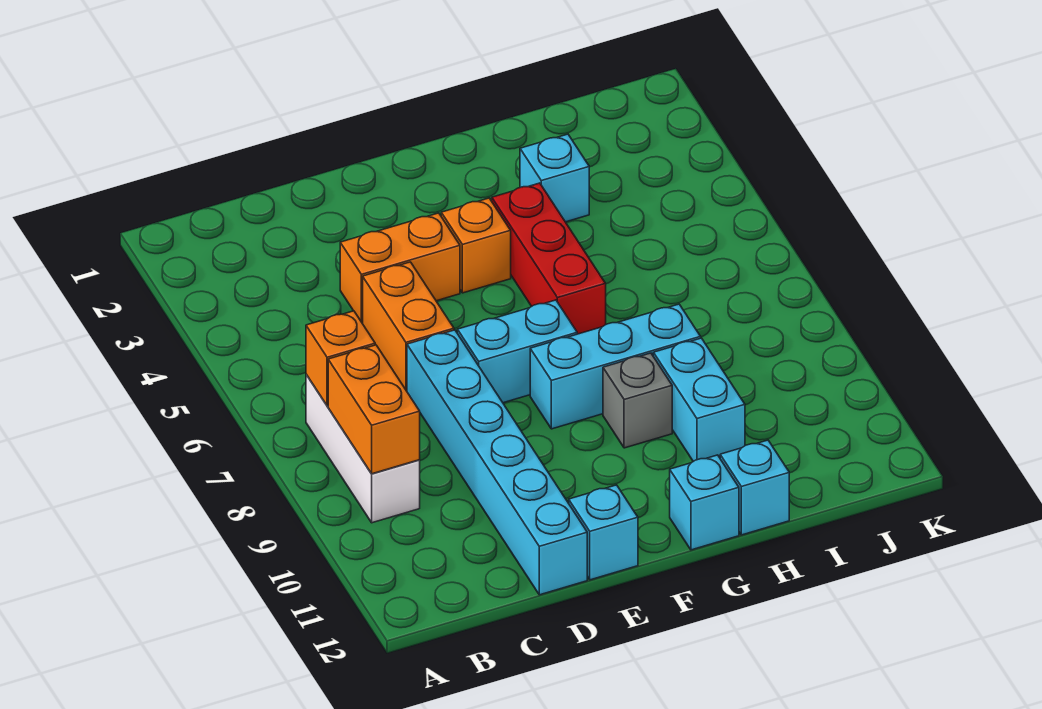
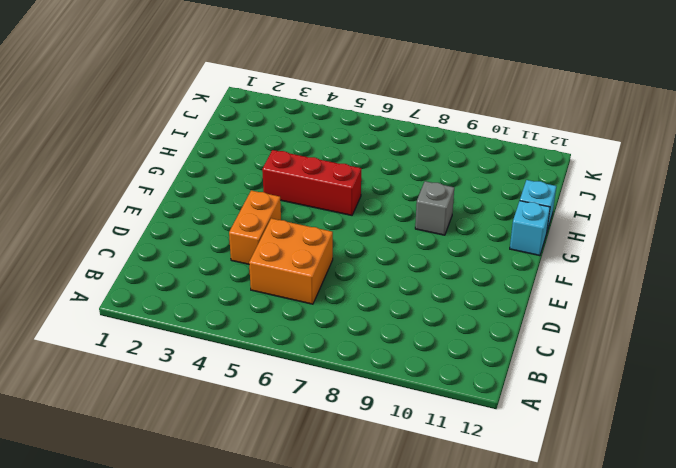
orange brick C5:D6 level 1 -> orange brick D5:D6 level 1
none -> white brick B7:B9 level 1
none -> cyan brick D7:D12 level 1
none -> cyan brick E7:F7 level 1

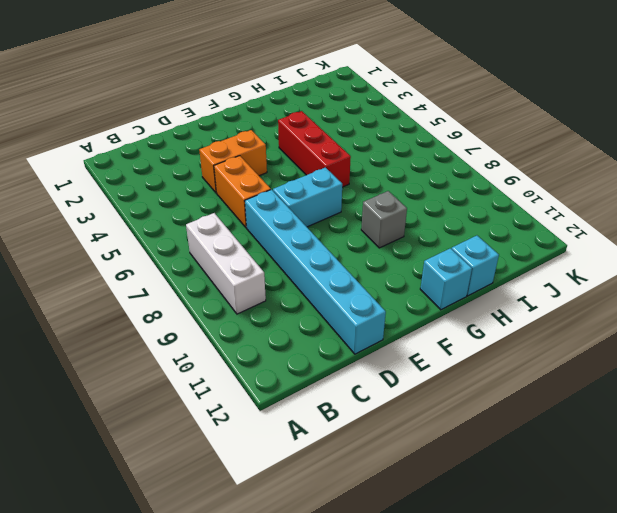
none -> cyan brick E12 level 1
none -> orange brick F4 level 1
none -> cyan brick F8:H8 level 1

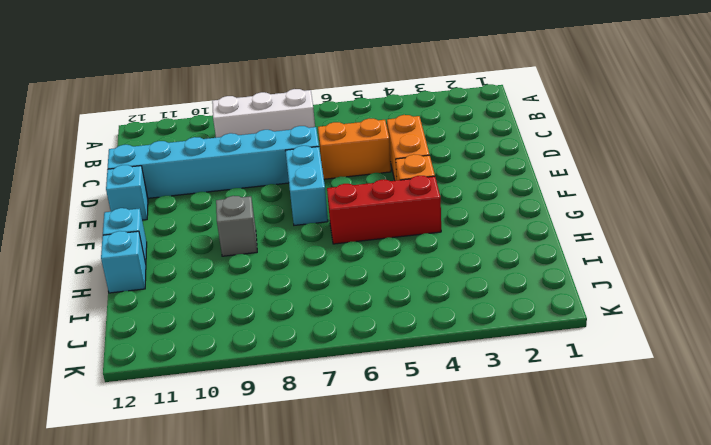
none -> cyan brick F8:H8 level 1
none -> cyan brick H3 level 1
none -> cyan brick H9:H10 level 1

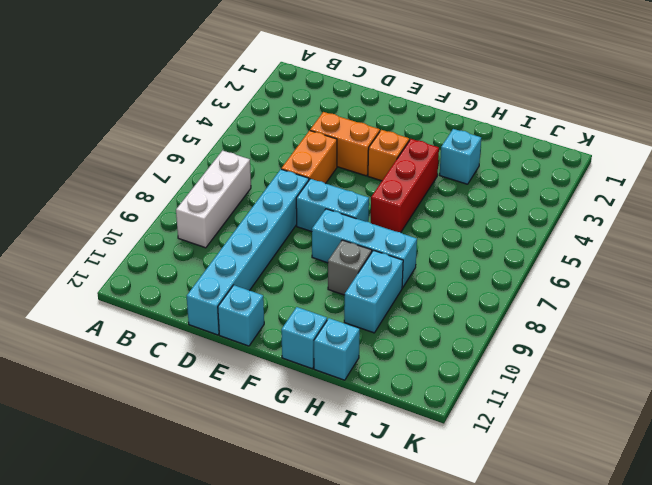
none -> orange brick B7 level 2
none -> orange brick B8:B9 level 2

